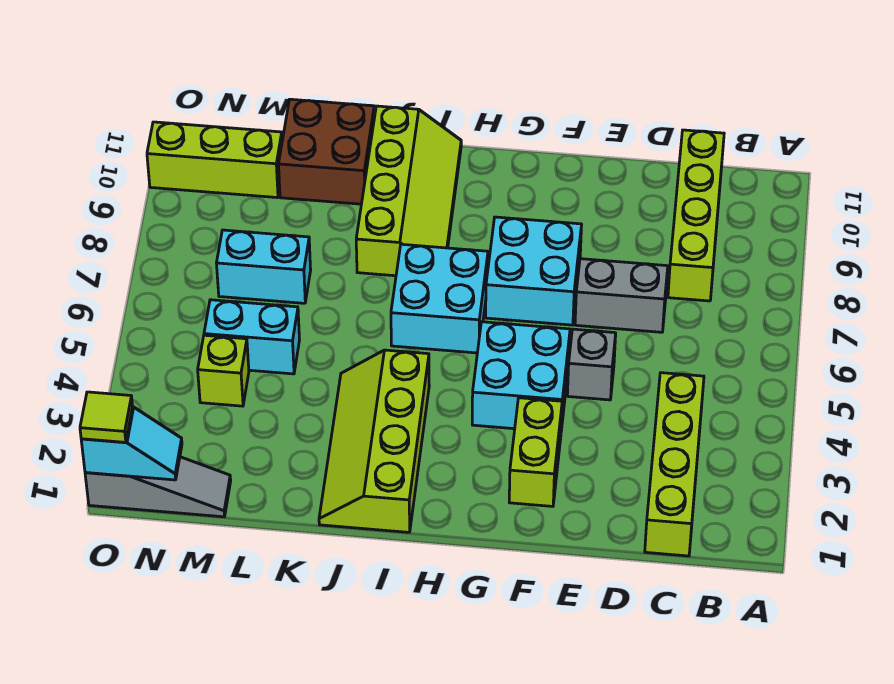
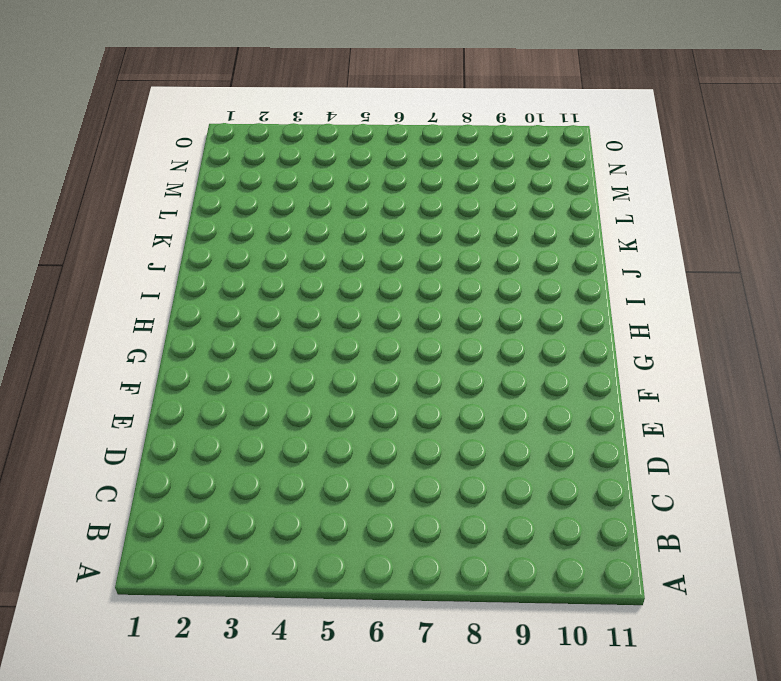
none -> lime brick C1:C4 level 1
none -> lime brick C8:C11 level 1
none -> grey brick D7:E7 level 1

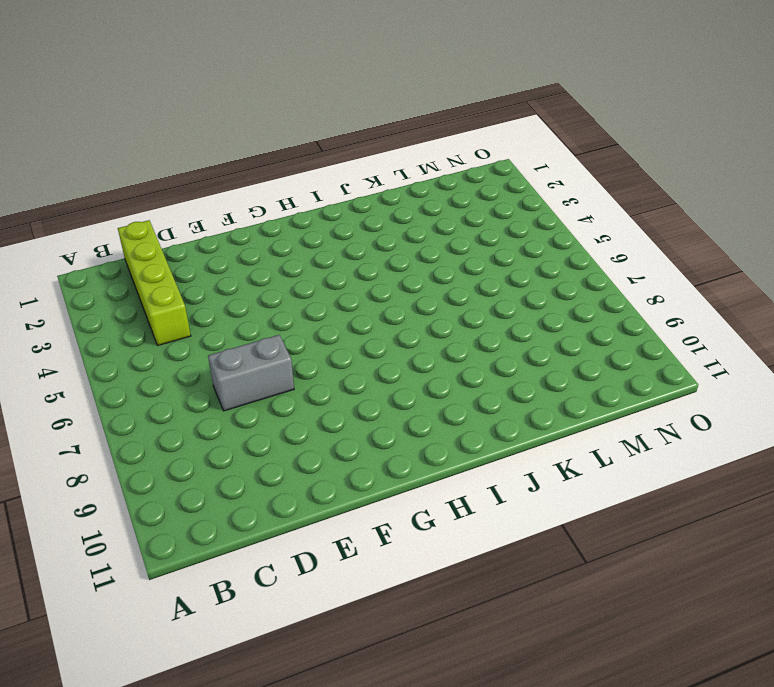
none -> lime brick C8:C11 level 1
none -> grey brick E5 level 1
none -> lime brick F2:F3 level 1

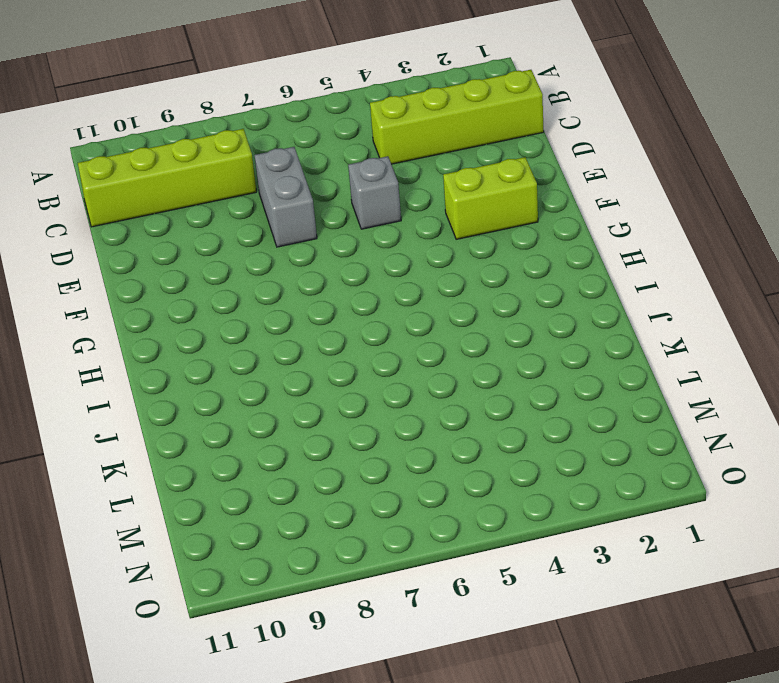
none -> cyan brick F4:G5 level 1
none -> cyan brick F7:G8 level 1
none -> cyan brick H6:I7 level 1

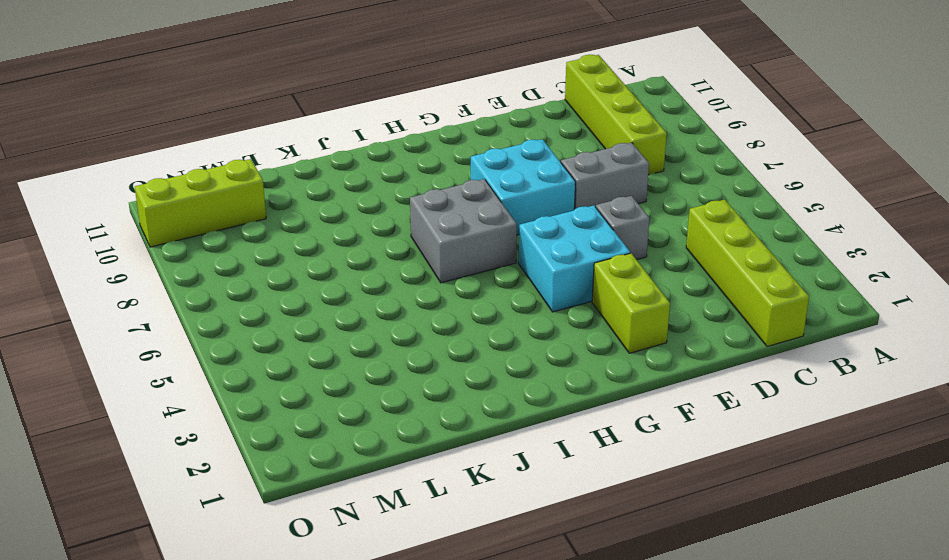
grey brick H6:I7 level 1 -> cyan brick H6:I7 level 1
none -> lime slope I1:J4 level 1 top I
none -> lime slope I8:J11 level 1 top J
none -> brown brick K10:L11 level 1

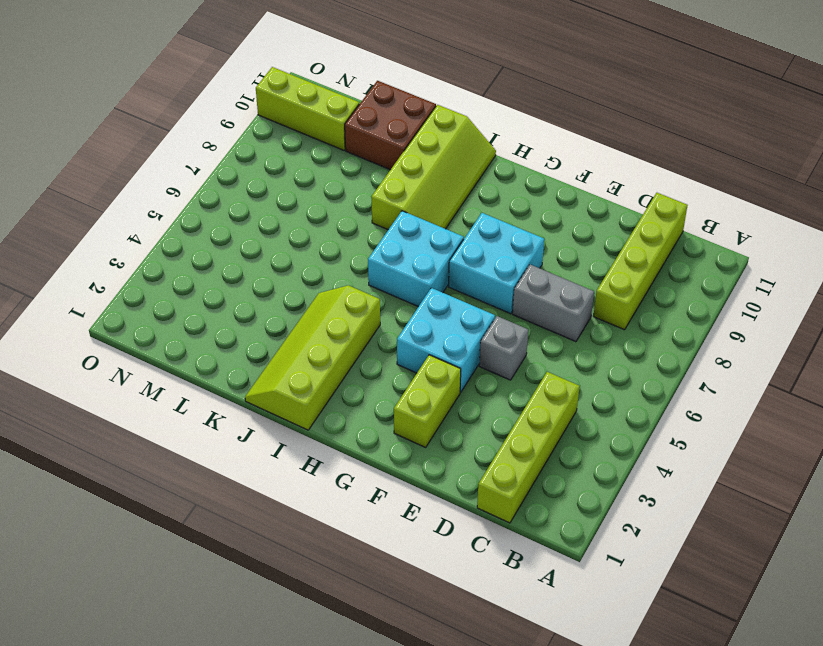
none -> cyan brick L5:M5 level 1
none -> cyan brick L7:M7 level 1
none -> grey slope M1:O1 level 1 top O

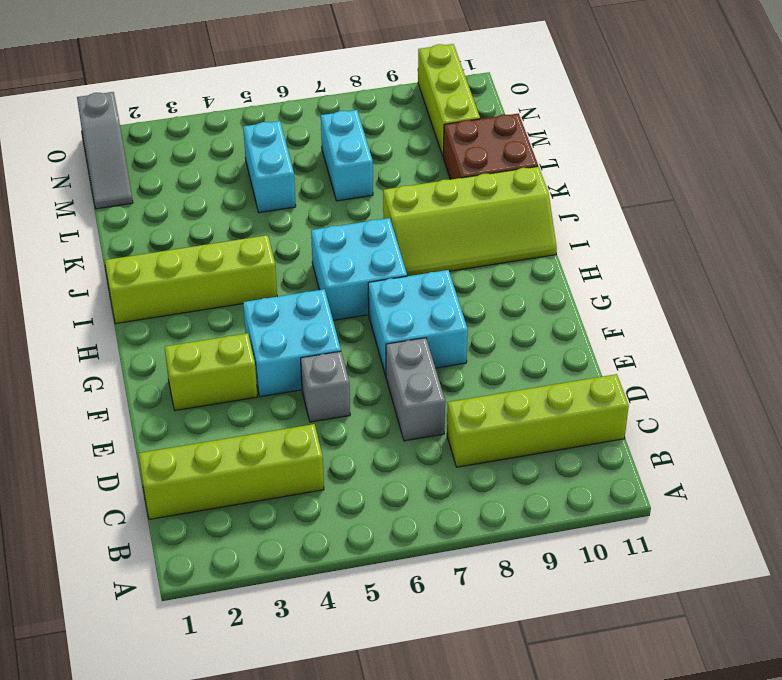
none -> lime brick M4 level 1
none -> cyan slope N1:O1 level 2 top O
none -> lime tile O1 level 3

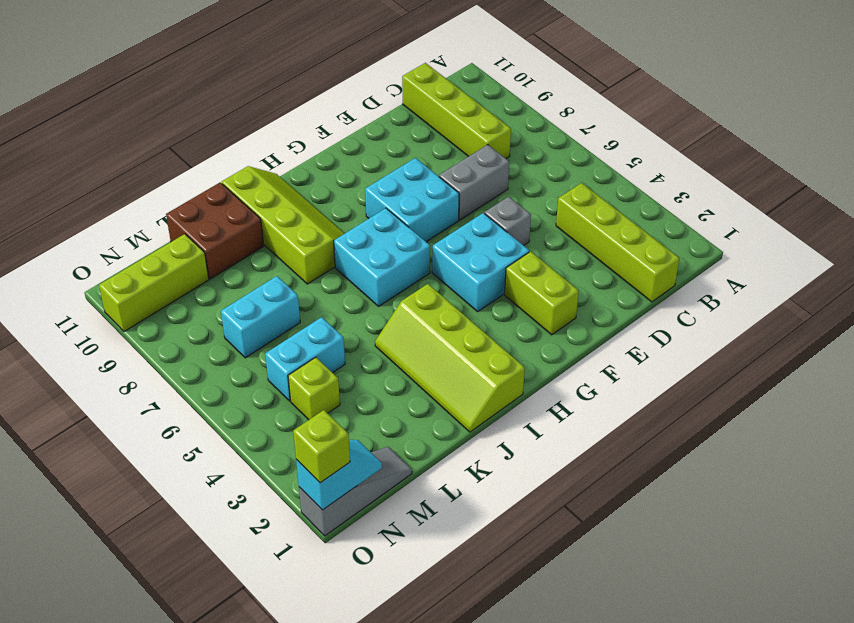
lime brick O1 level 3 -> lime tile O1 level 3

